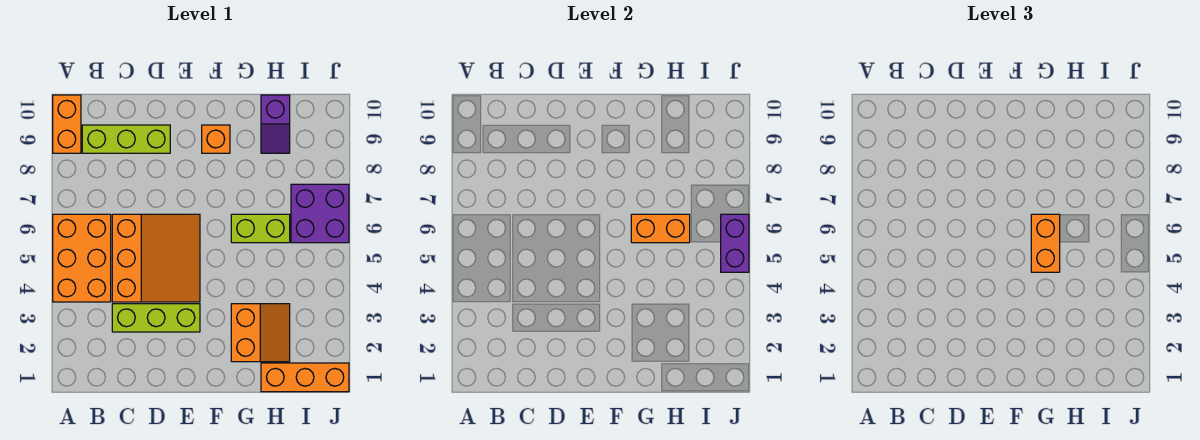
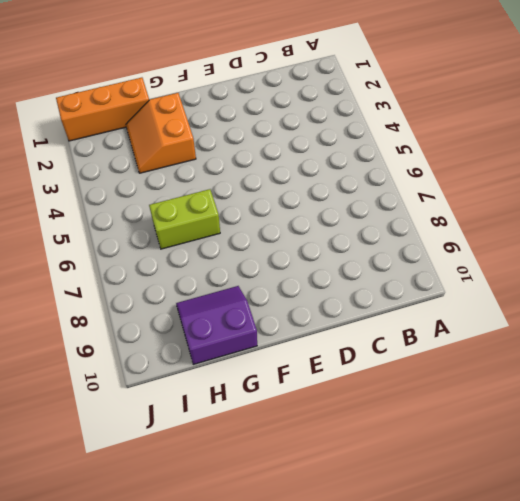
purple slope G9:H10 level 1 top 10 -> purple slope H9:H10 level 1 top 10
none -> orange brick A4:B6 level 1
none -> orange brick A9:A10 level 1
none -> lime brick B9:D9 level 1

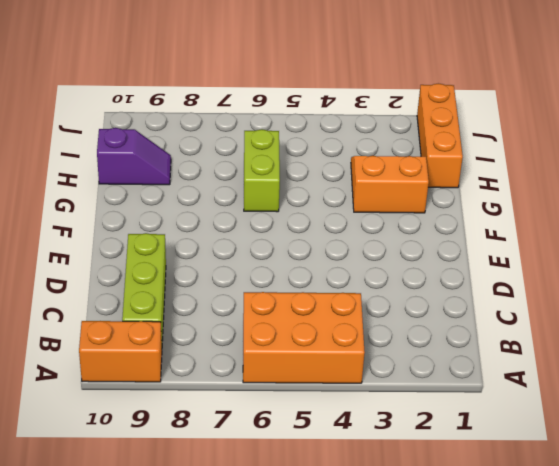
none -> lime brick C3:E3 level 1
none -> orange slope C4:E6 level 1 top C
none -> orange brick F9 level 1

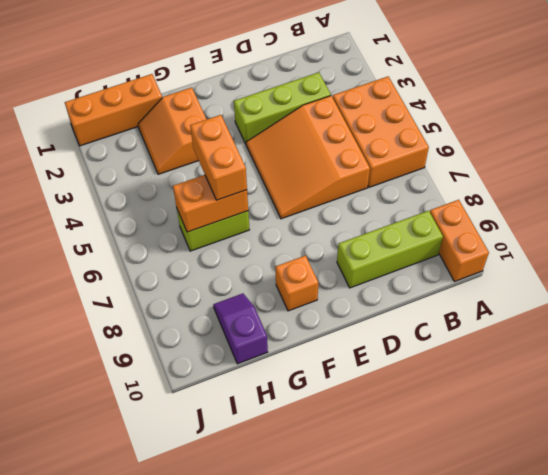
none -> purple brick I6:J7 level 1
none -> purple brick J5:J6 level 2

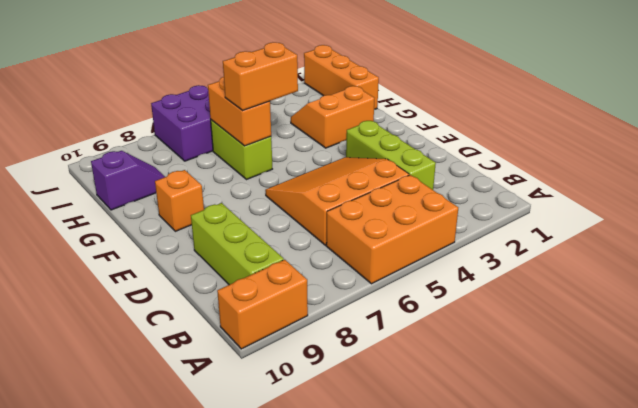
none -> purple brick J5:J6 level 2

